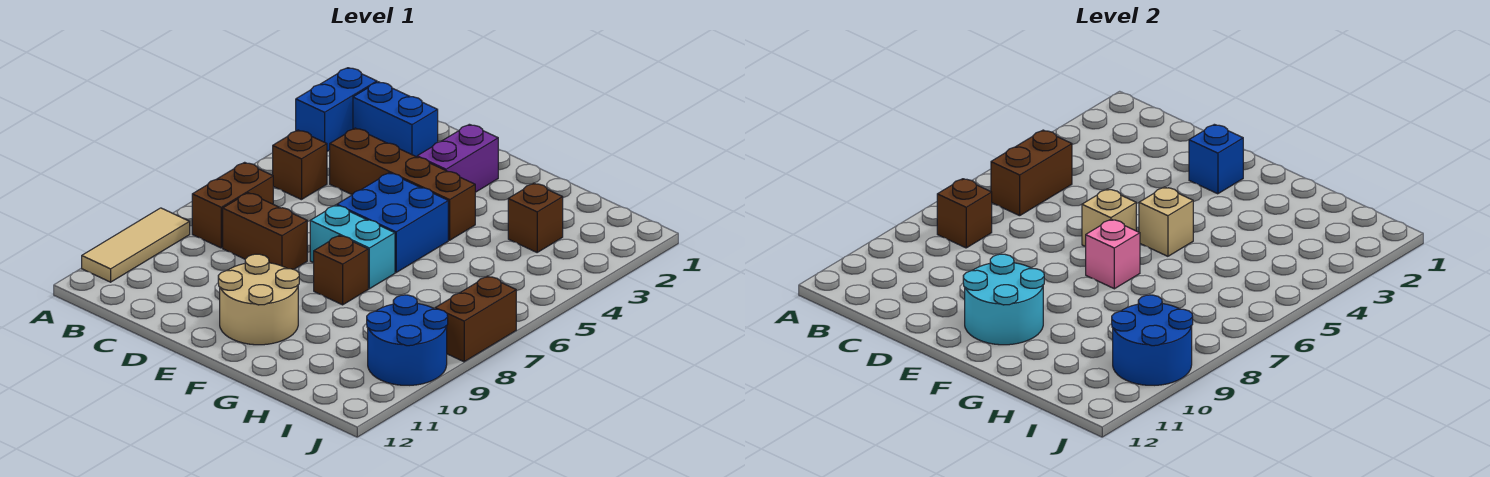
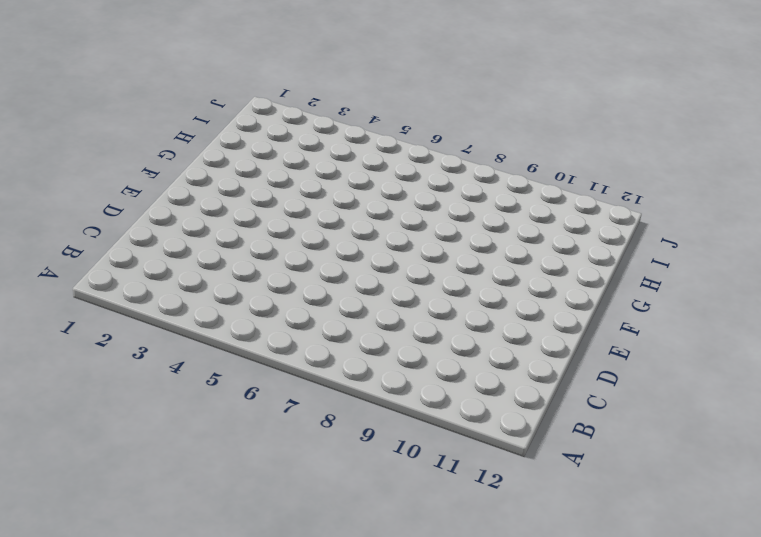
none -> blue brick A2:A3 level 1
none -> tan tile A9:A11 level 1
none -> blue brick B2:C2 level 1

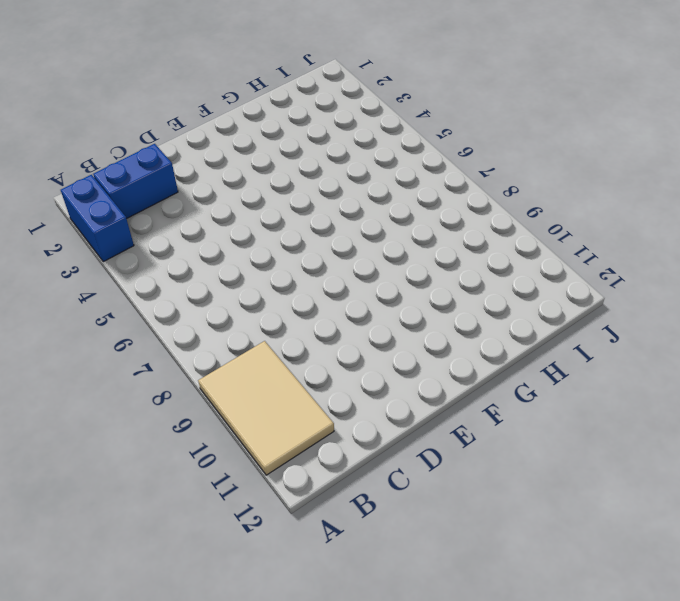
tan tile A9:B11 level 1 -> tan tile A9:A11 level 1
none -> brown brick B5 level 1
none -> brown brick B7:B8 level 1
none -> brown brick C4:F4 level 1

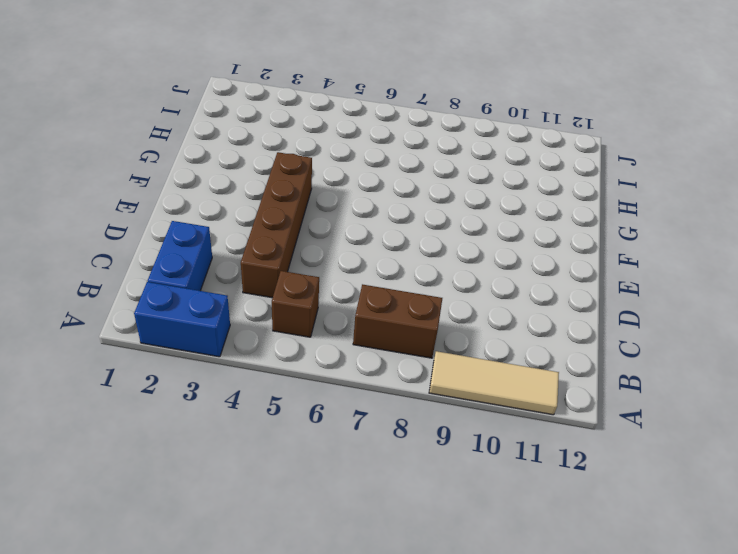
none -> brown brick C8:D8 level 1
none -> purple brick E2:E3 level 1
none -> blue brick E5:F6 level 1

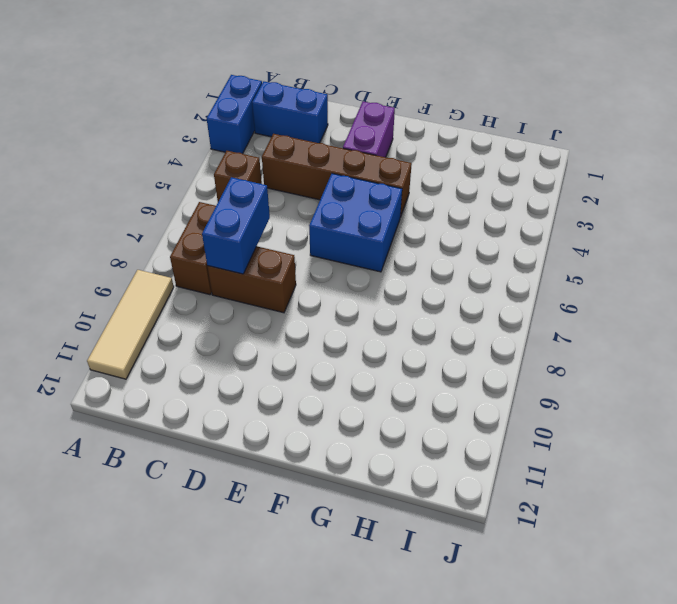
blue brick C7:C8 level 2 -> none
none -> cyan brick E7:F7 level 1
none -> tan round brick E10:F11 level 1
none -> brown brick F8 level 1

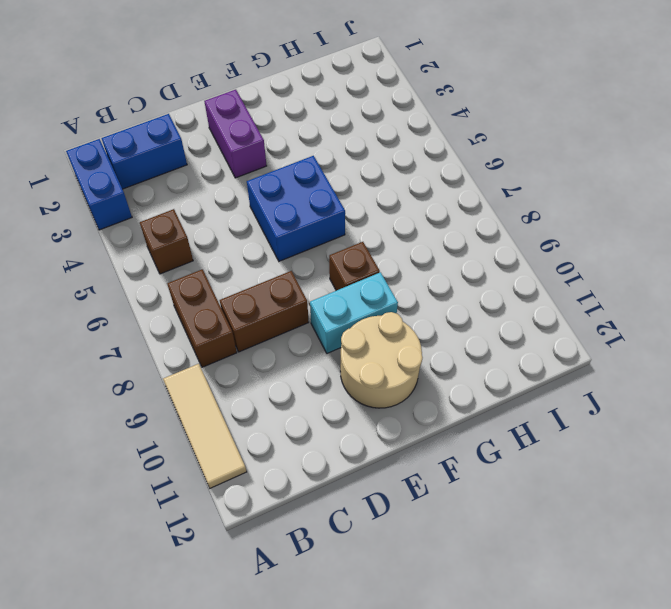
cyan brick E9:F9 level 1 -> cyan brick E7:F7 level 1
none -> brown brick C4:F4 level 1
none -> brown brick H3 level 1
none -> blue round brick I9:J10 level 1

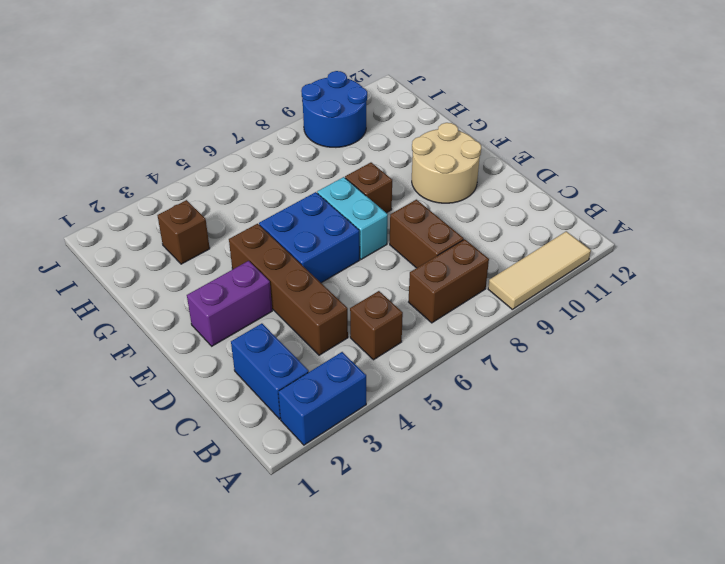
none -> brown brick J7:J8 level 1
none -> brown brick B5:B6 level 2
none -> brown brick B8 level 2

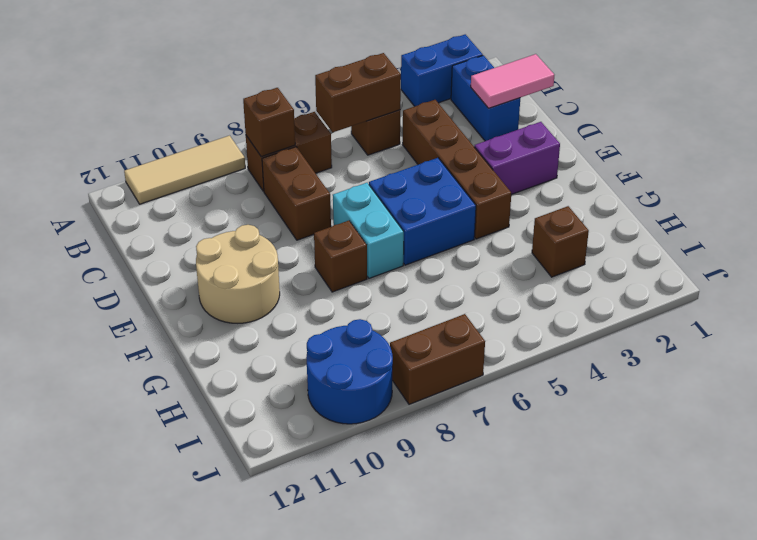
pink tile C1:C2 level 2 -> none
none -> blue brick E2 level 2
none -> tan brick E6 level 2
none -> cyan round brick E10:F11 level 2

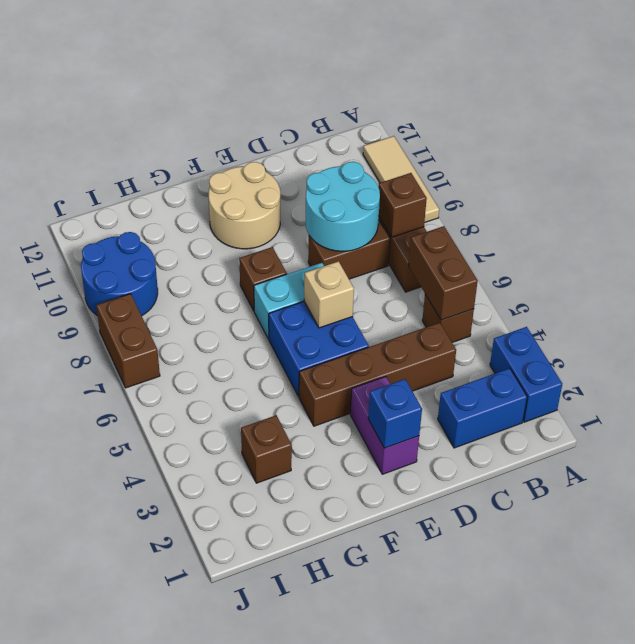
cyan round brick C8:D9 level 2 -> cyan round brick E10:F11 level 2
none -> tan brick F5 level 2
none -> pink brick F7 level 2
none -> blue round brick I9:J10 level 2

